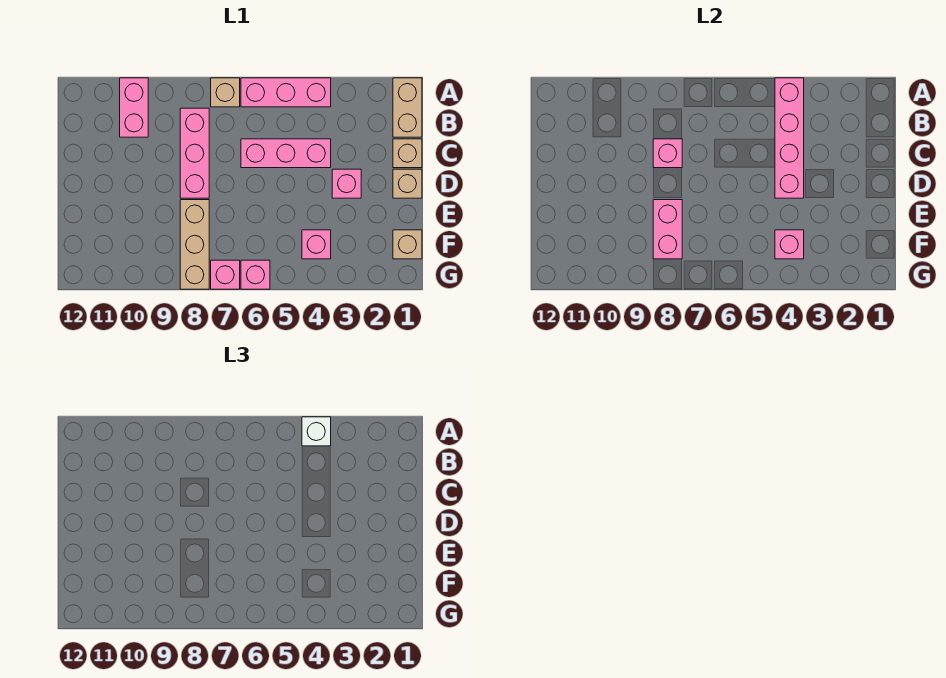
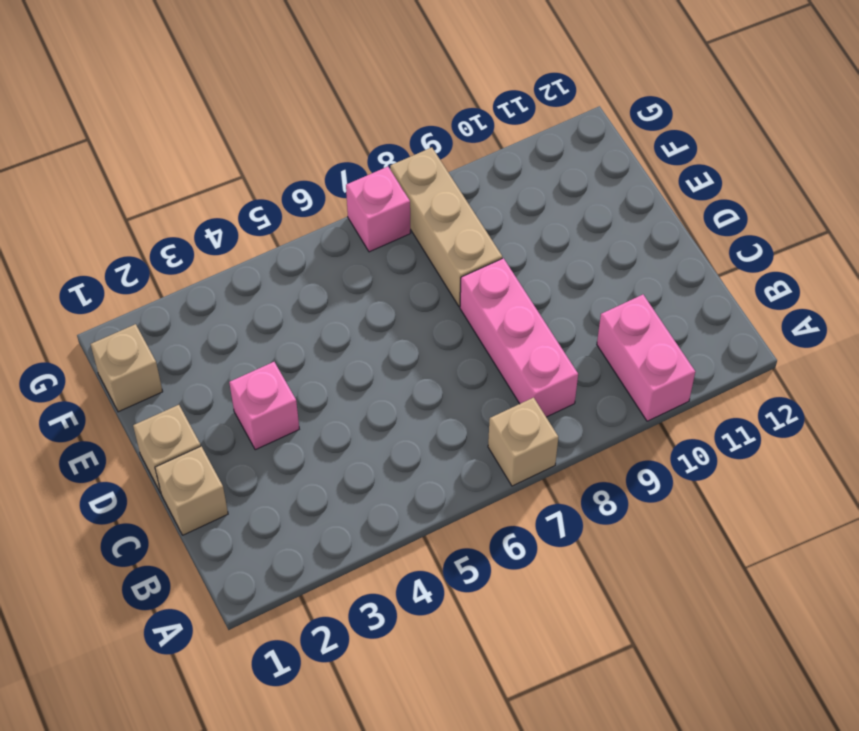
none -> tan brick A1:B1 level 1
none -> pink brick A4:A6 level 1
none -> pink brick C4:C6 level 1

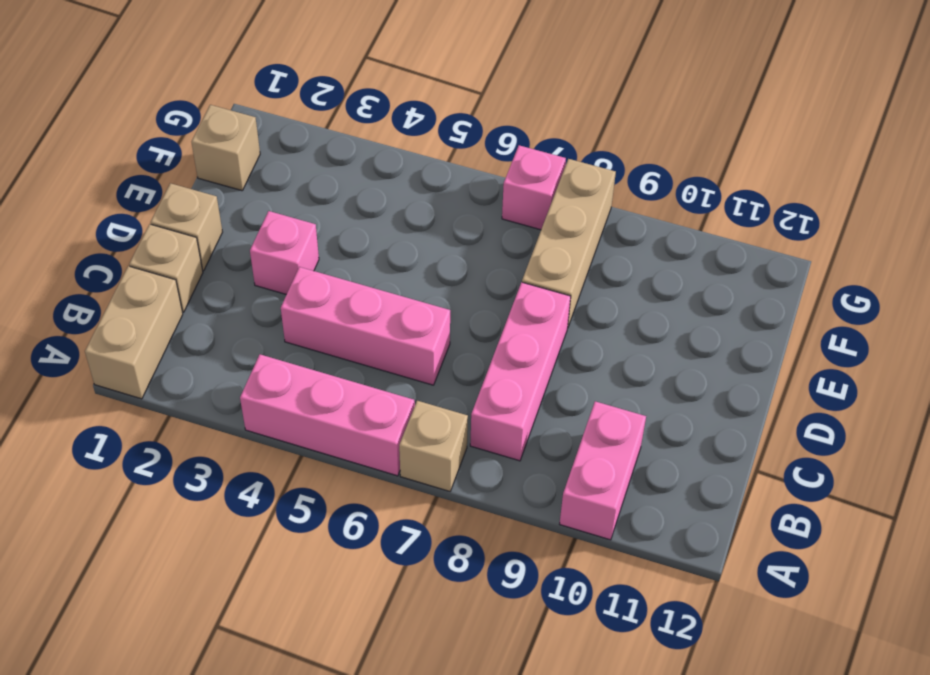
none -> pink brick F4 level 1
none -> pink brick G6 level 1
none -> pink brick A4:D4 level 2

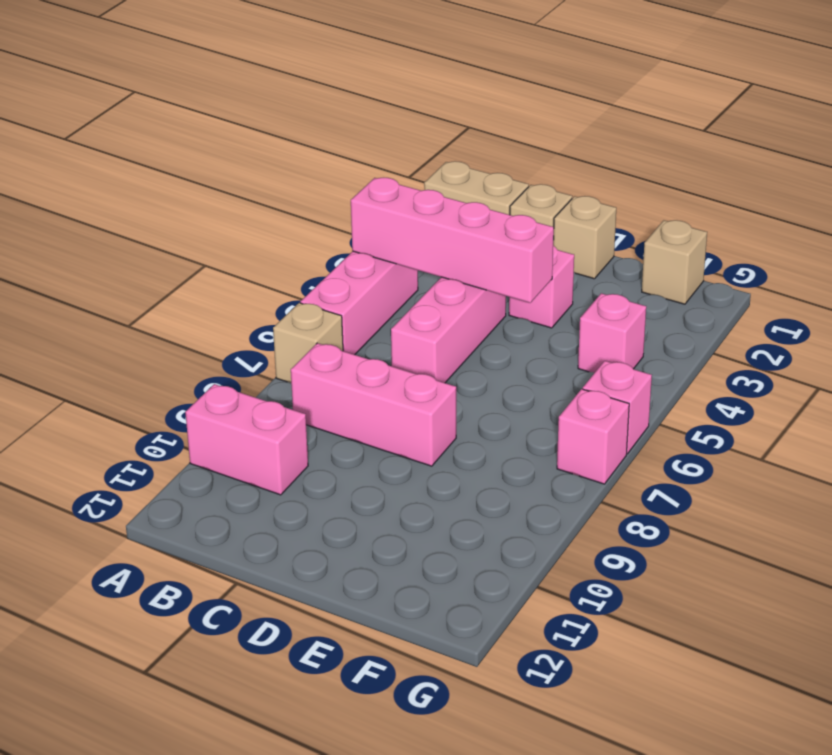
none -> tan brick E8:G8 level 1
none -> pink brick C8 level 2
none -> pink brick E8:F8 level 2

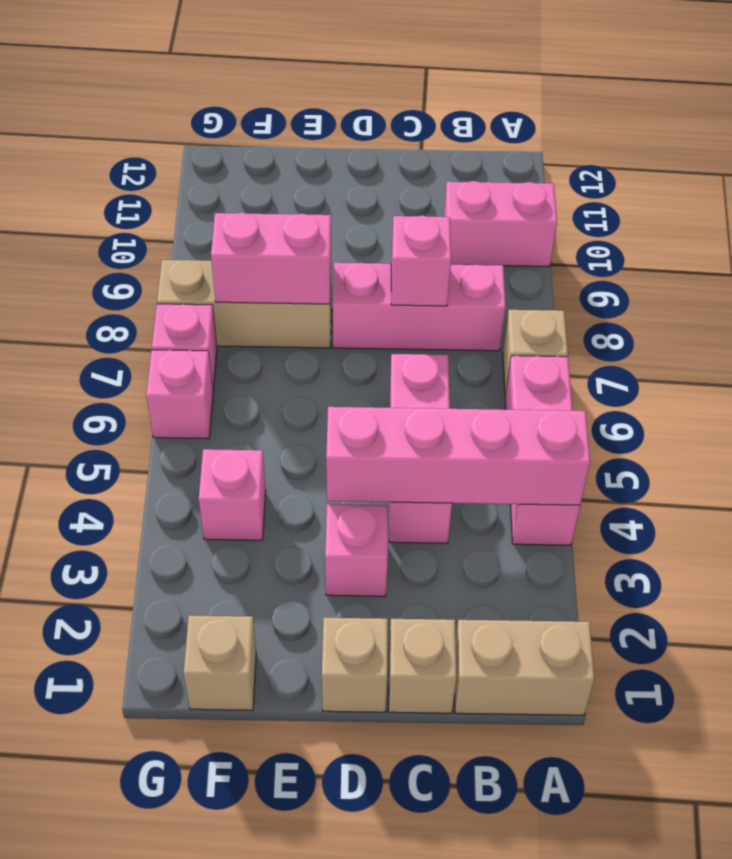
none -> pink brick F4 level 2
none -> white brick A4 level 3

